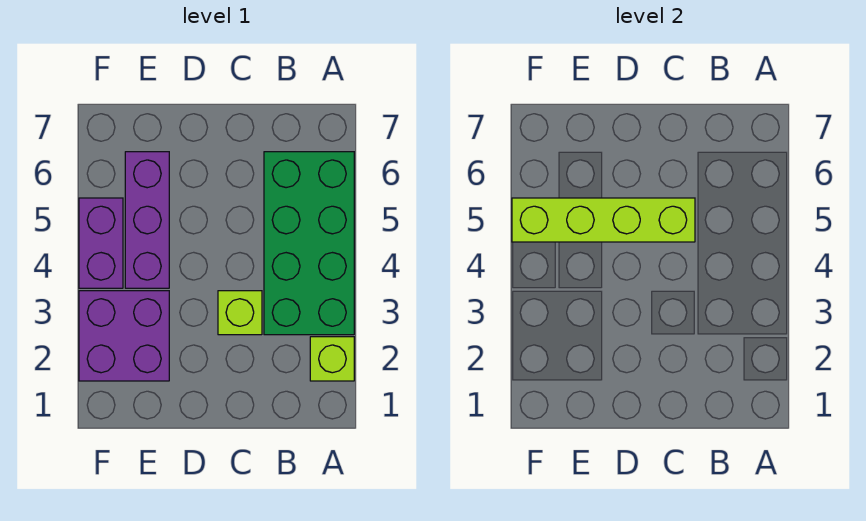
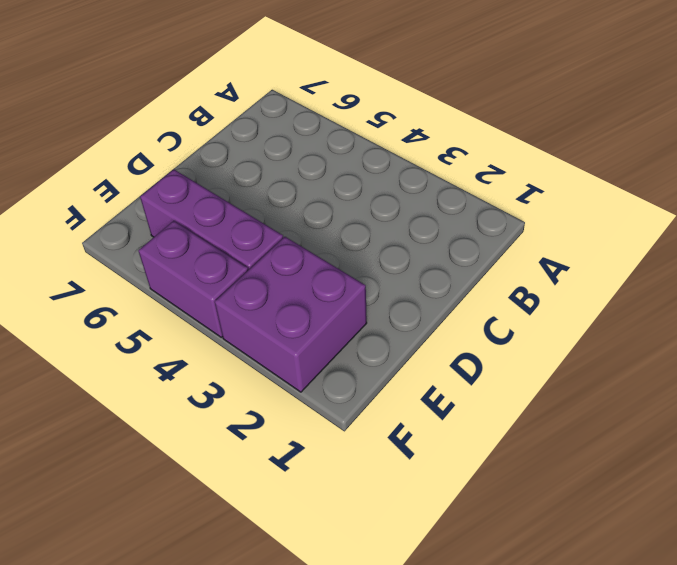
none -> lime brick A2 level 1
none -> green brick A3:B6 level 1

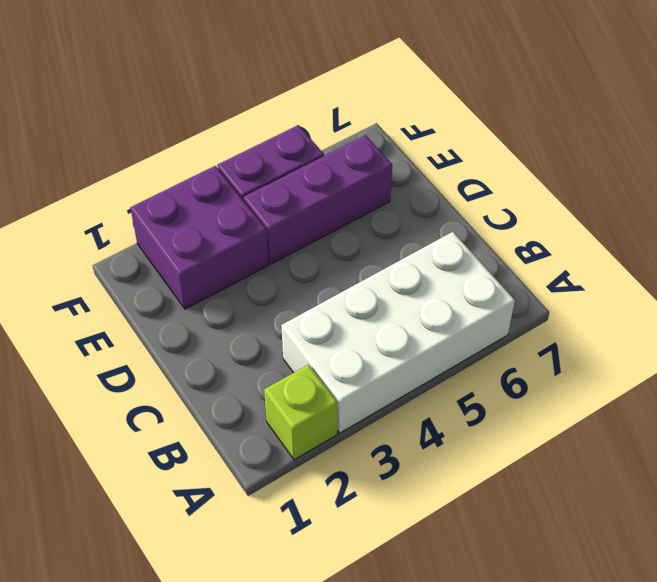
white brick A3:B6 level 1 -> green brick A3:B6 level 1
none -> lime brick C3 level 1
none -> lime brick C5:F5 level 2

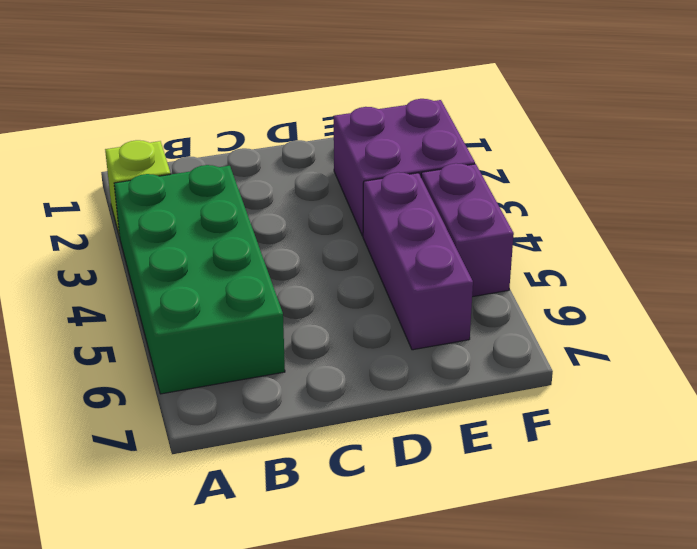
none -> lime brick C3 level 1
none -> lime brick C5:F5 level 2

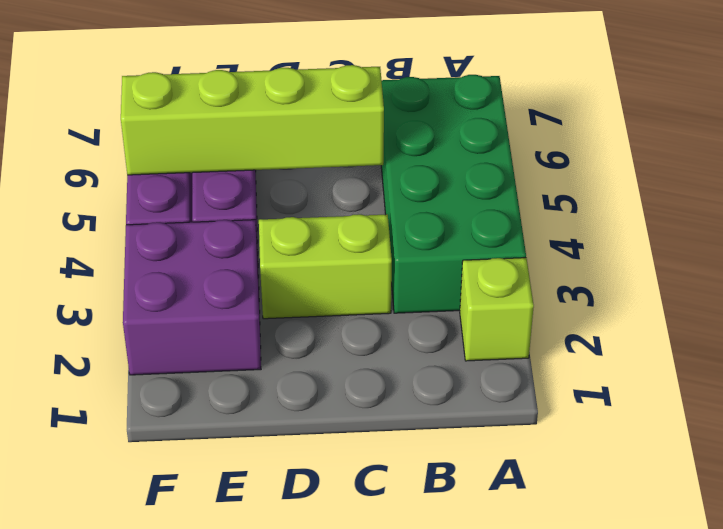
lime brick C3:D3 level 1 -> lime brick C3 level 1

